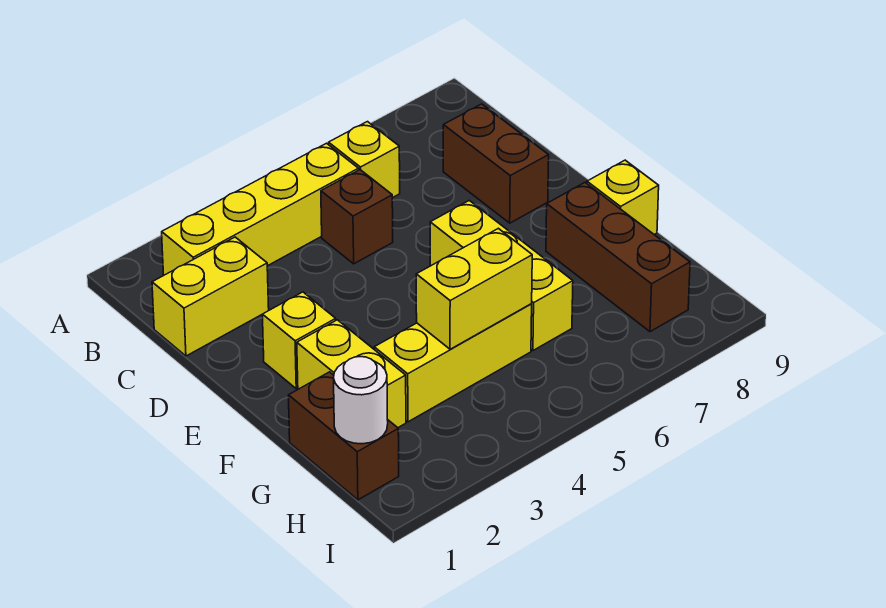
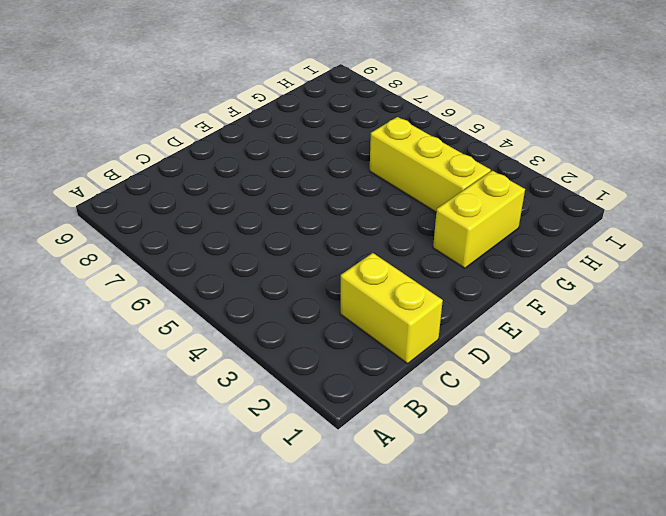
none -> yellow brick B2:B5 level 1
none -> yellow brick B6 level 1
none -> brown brick C5 level 1

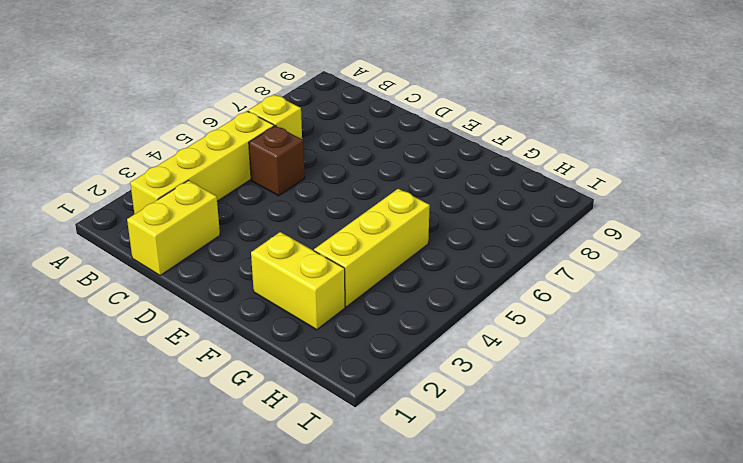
none -> brown brick C8:D8 level 1
none -> yellow brick E2 level 1
none -> yellow brick E6:G6 level 1

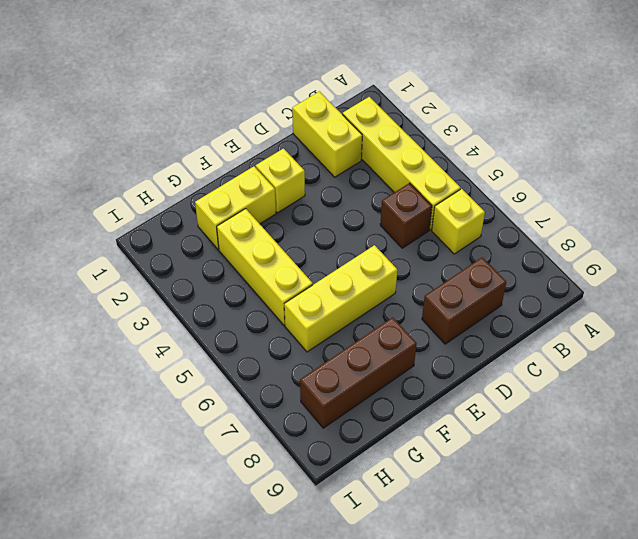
none -> yellow brick F9 level 1
none -> brown brick G1:H1 level 1
none -> yellow brick G4:G5 level 2

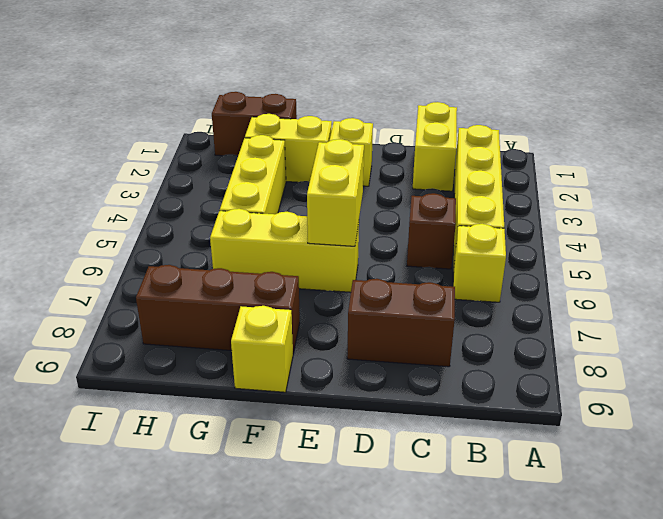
yellow brick E5:E6 level 2 -> yellow brick G4:G5 level 2
none -> white round brick H1 level 2

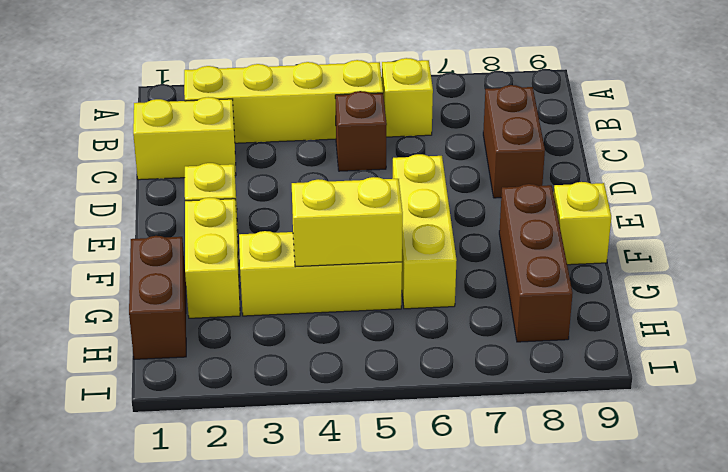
none -> white round brick H1 level 2

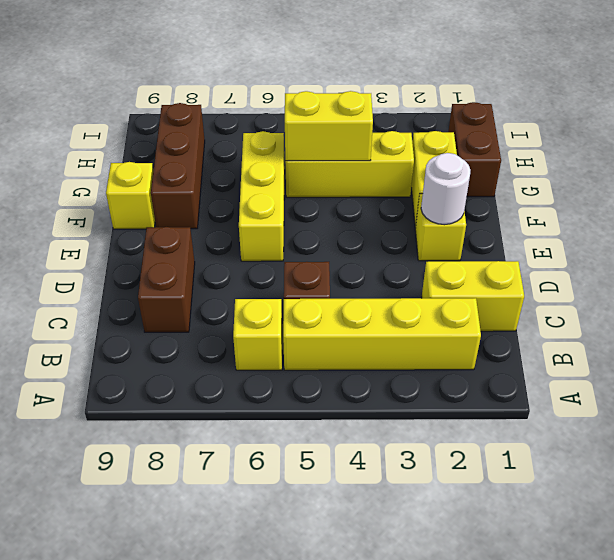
white round brick E2 level 2 -> white round brick H1 level 2

